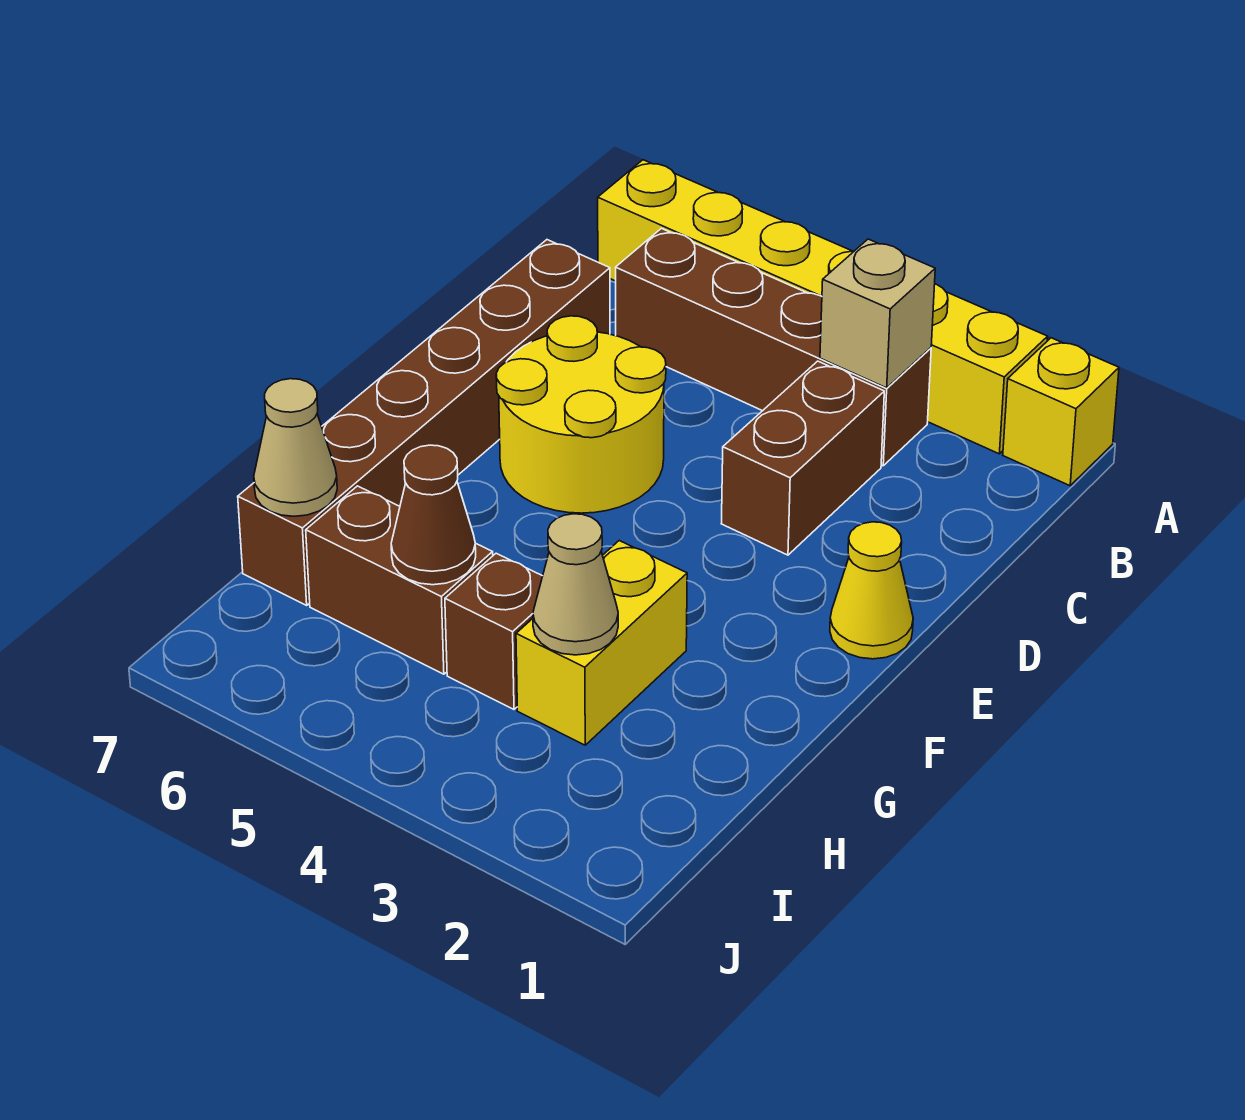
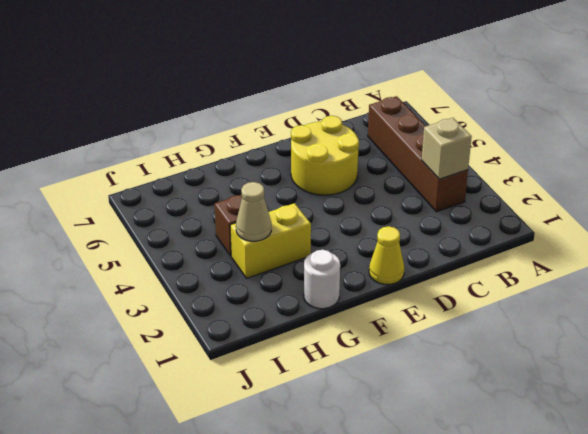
white round brick G1 level 1 -> none
none -> yellow brick A1 level 1
none -> yellow brick A2:A7 level 1
none -> brown brick C3:D3 level 1

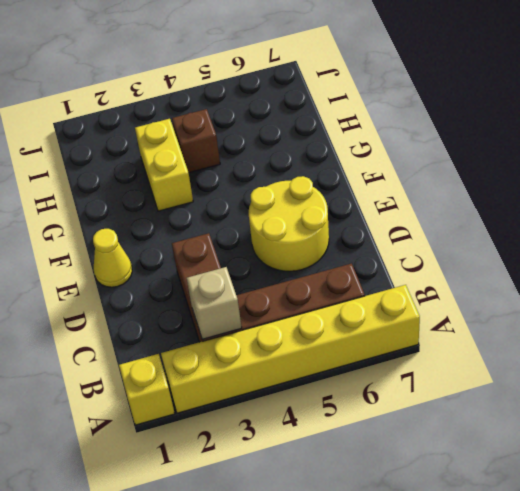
none -> brown brick C7:H7 level 1
none -> brown brick H5:H6 level 1
none -> tan cone H3 level 2

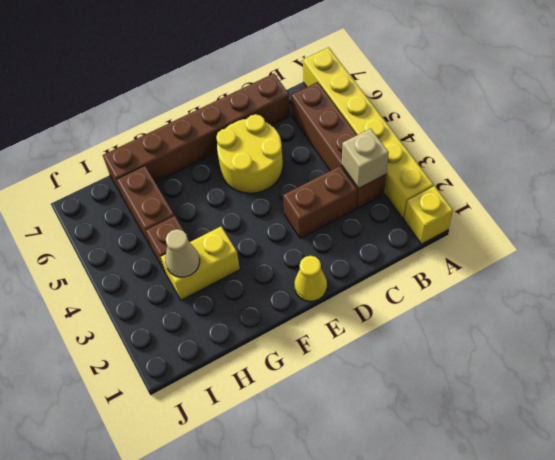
none -> brown cone H5 level 2
none -> tan cone H7 level 2

